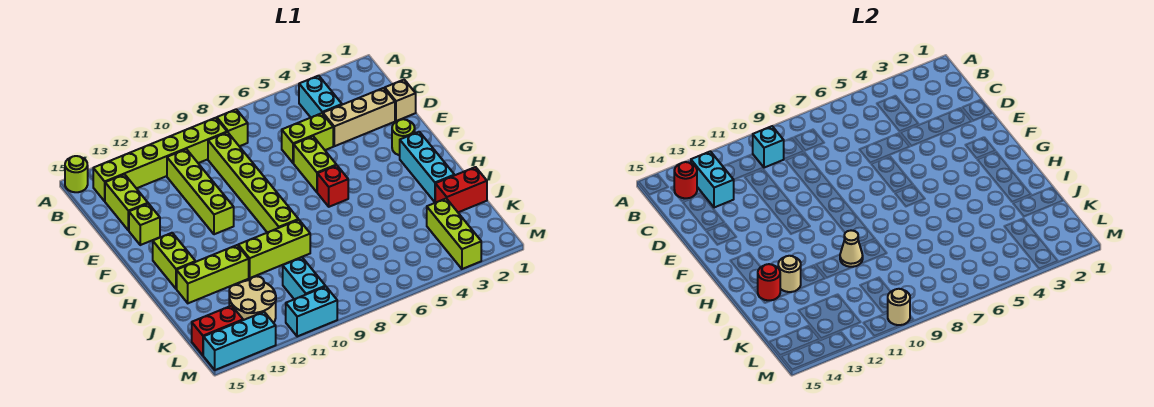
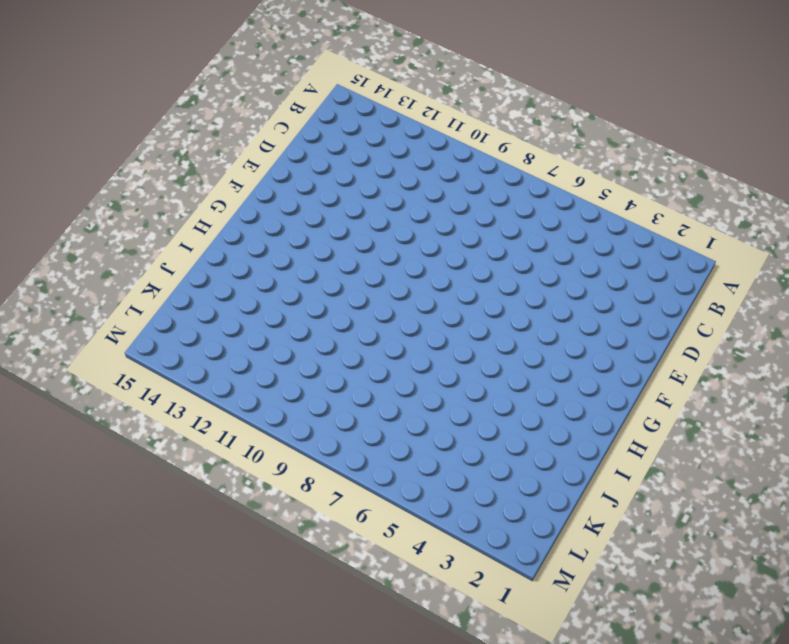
none -> lime round brick A15 level 1
none -> cyan brick B4:C4 level 1
none -> lime brick B8 level 1
none -> lime brick B9:B14 level 1

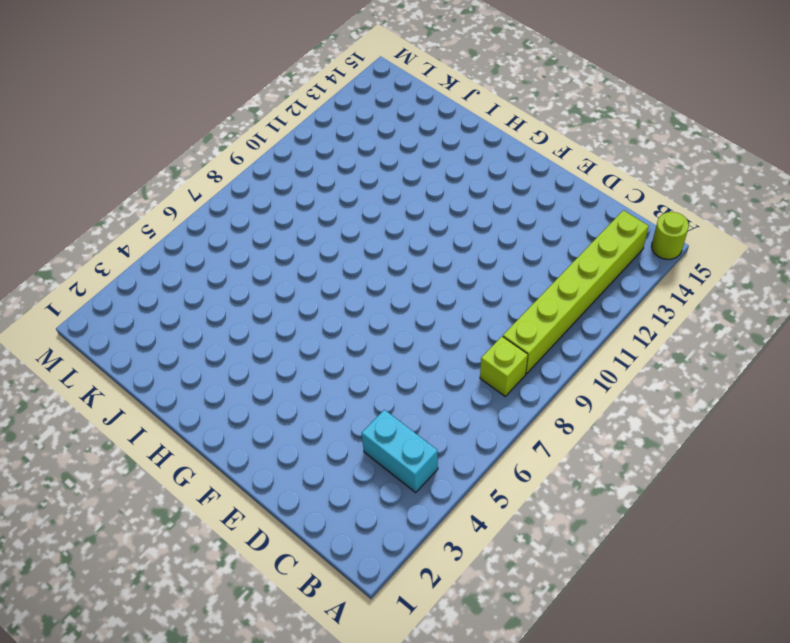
none -> lime brick C9:H9 level 1
none -> lime brick C11:F11 level 1
none -> lime brick C14:D14 level 1
none -> tan brick D1 level 1

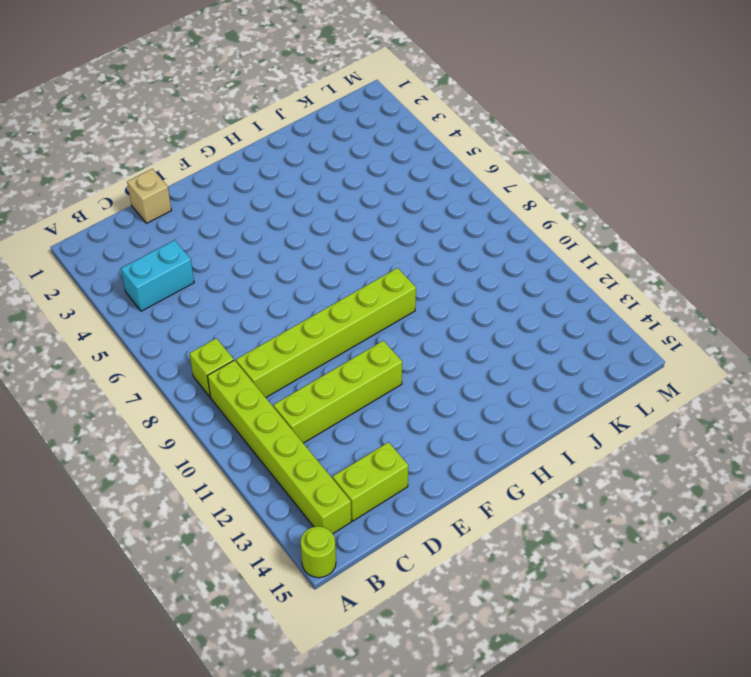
none -> tan brick D2:D4 level 1
none -> lime brick D5:D6 level 1
none -> lime brick E6:F6 level 1
none -> lime brick E14 level 1

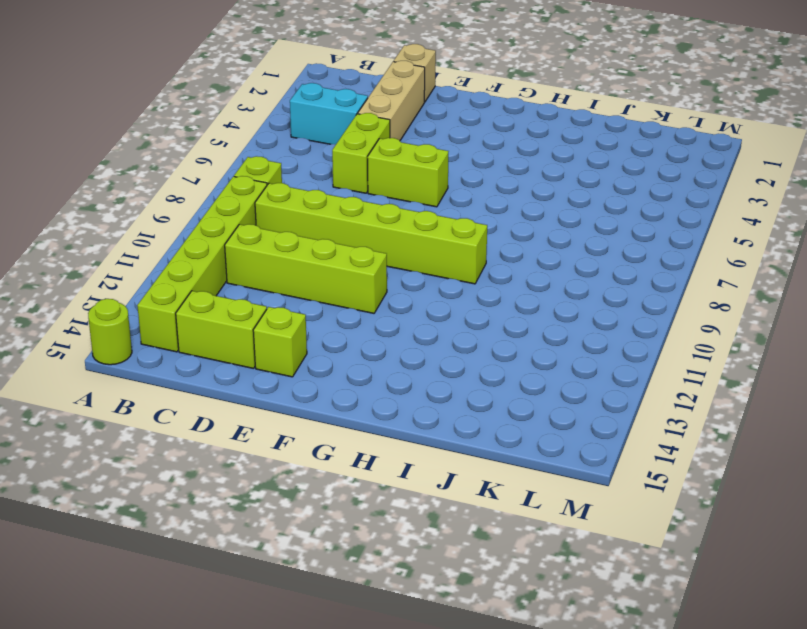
none -> lime round brick F2 level 1
none -> cyan brick G2:I2 level 1
none -> red brick G6 level 1
none -> lime brick G14:H14 level 1

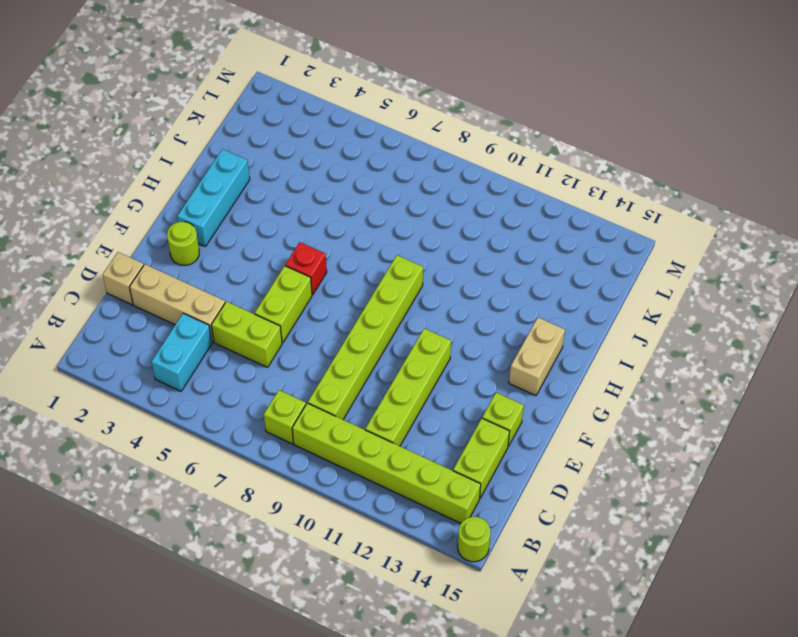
tan brick G14:H14 level 1 -> lime brick G14:H14 level 1
none -> lime brick I9:I11 level 1
none -> lime brick I12:I14 level 1
none -> red brick J1:J2 level 1
none -> lime brick K3:M3 level 1

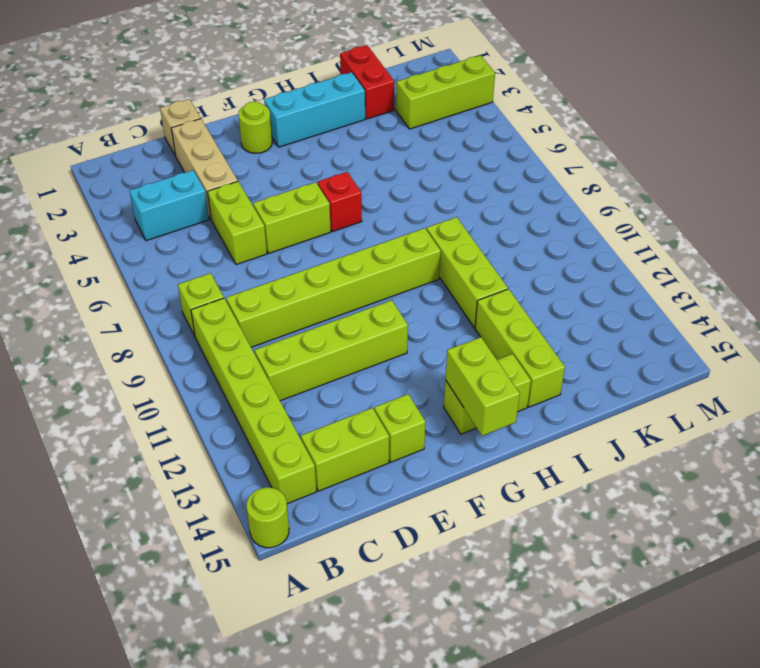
lime brick G14:G15 level 2 -> none
none -> cyan brick K10:L10 level 1
none -> tan round brick K12:L13 level 1
none -> red brick L14:L15 level 1
none -> cyan brick M10:M11 level 1

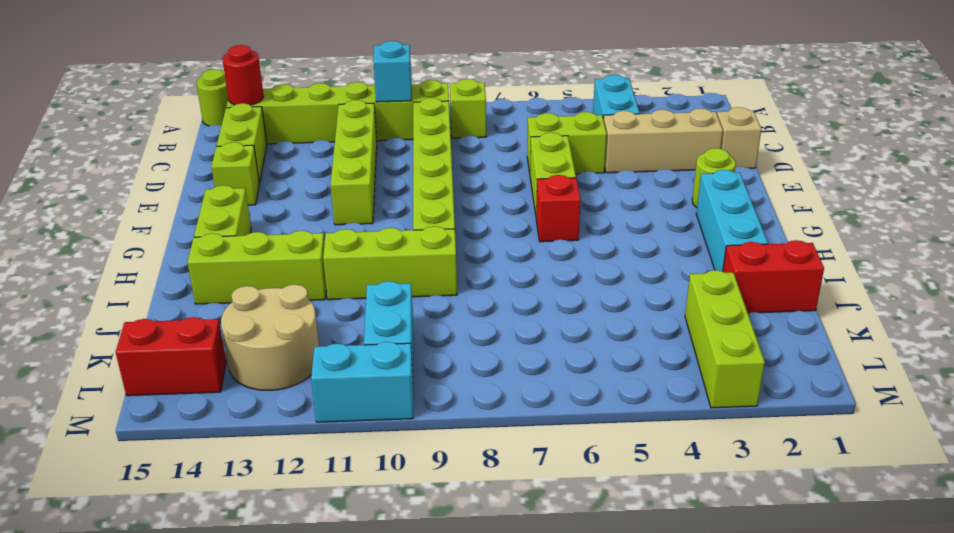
none -> cyan brick M13:M15 level 1
none -> cyan brick B13:C13 level 2
none -> tan cone I10 level 2
none -> tan round brick I13 level 2

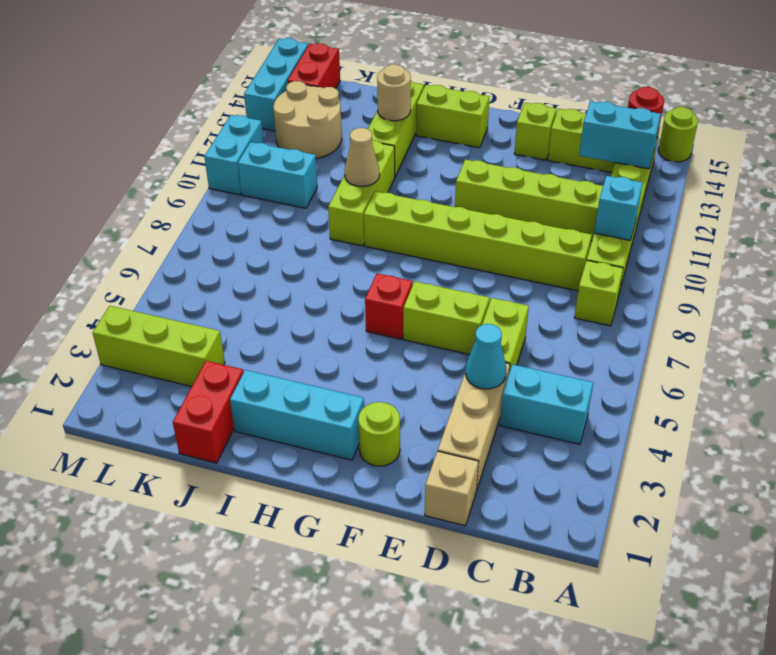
cyan cone D4 level 2 -> none
none -> red round brick I14 level 2
none -> tan round brick M10 level 2

